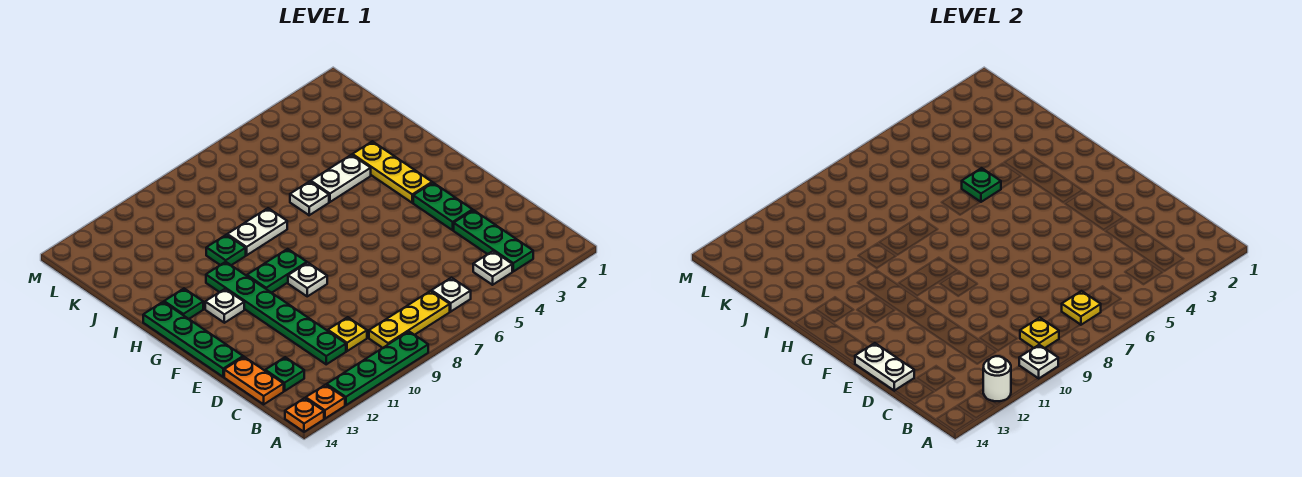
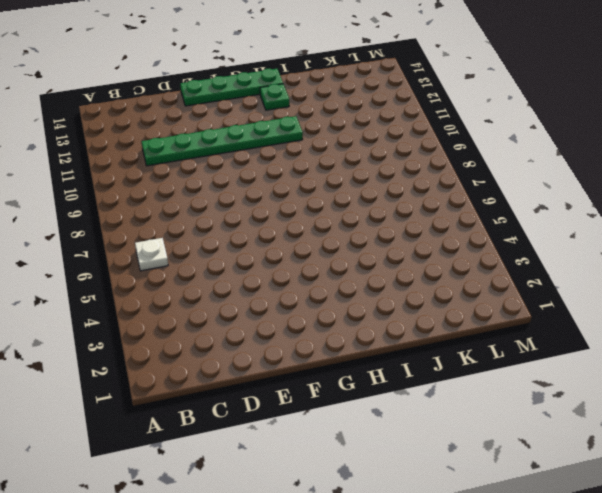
none -> green plate A9:A12 level 1
none -> orange plate A13 level 1
none -> orange plate A14 level 1

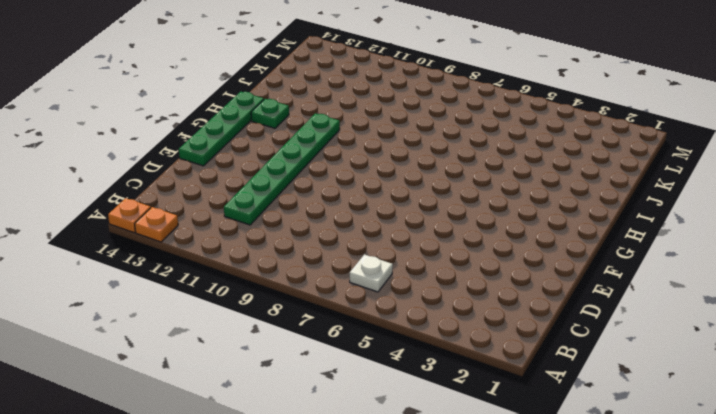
none -> green plate A9:A12 level 1
none -> green plate B3:D3 level 1
none -> white plate B4 level 1

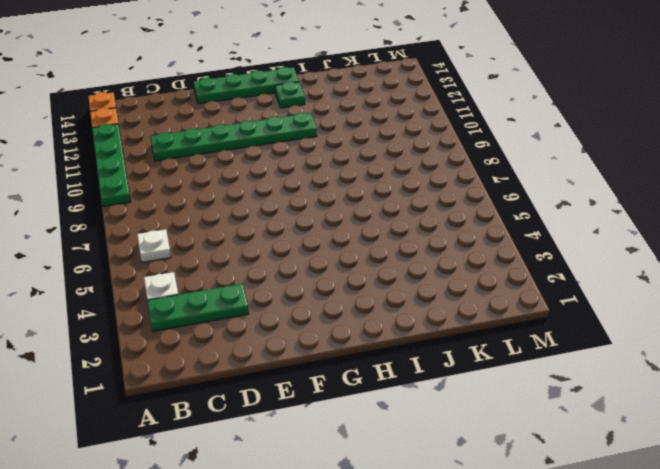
none -> yellow plate B7:B9 level 1
none -> yellow plate C10 level 1
none -> green plate C13 level 1

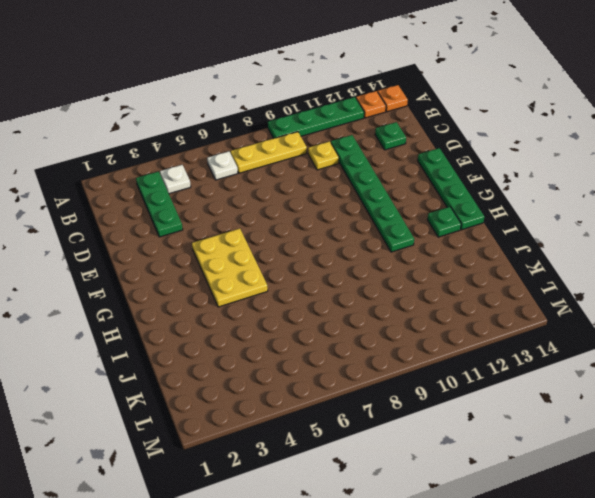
yellow plate F4:H5 level 1 -> none
none -> orange plate C14:D14 level 1
none -> green plate E3:F3 level 1
none -> white plate F9 level 1

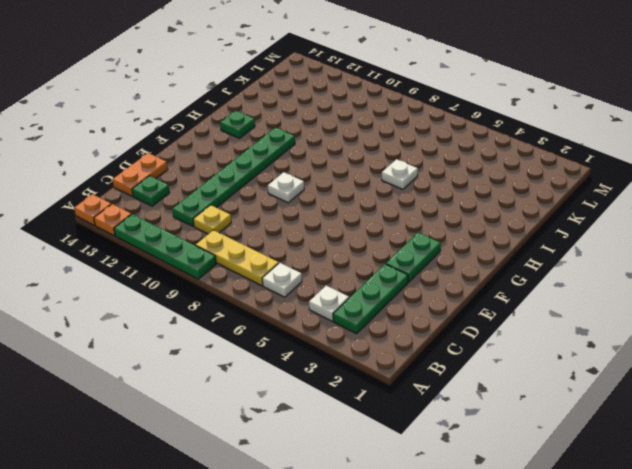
none -> green plate E14:H14 level 1
none -> yellow plate G3:I3 level 1
none -> green plate G9:G10 level 1

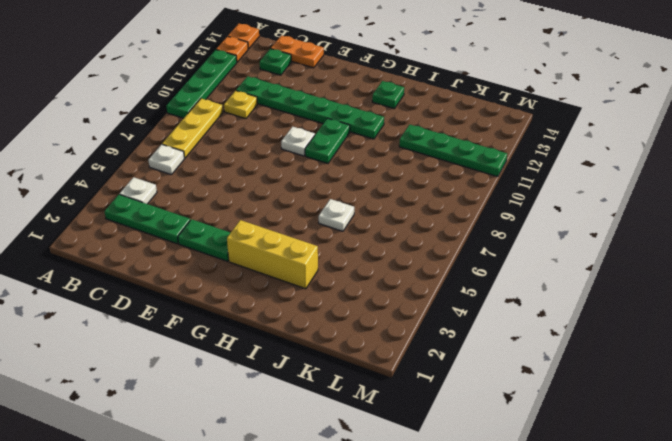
yellow brick G3:I3 level 1 -> yellow plate G3:I3 level 1
green plate J11:M11 level 1 -> green plate E14:H14 level 1
none -> white plate G12 level 1
none -> white plate I4:I5 level 1
none -> white plate I8:I9 level 1

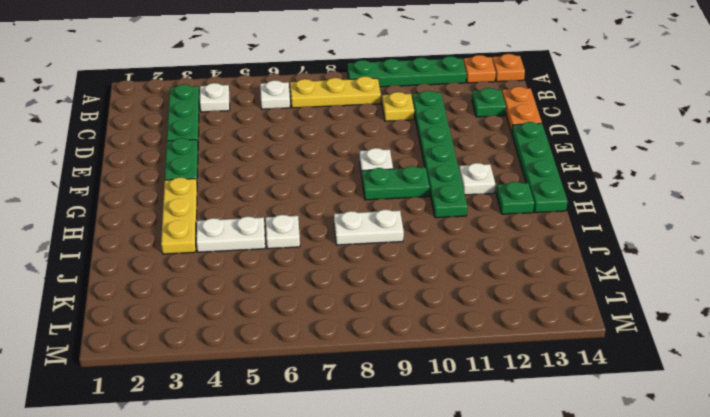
none -> green plate I10 level 1
none -> white plate A10 level 2
none -> white round brick A12 level 2

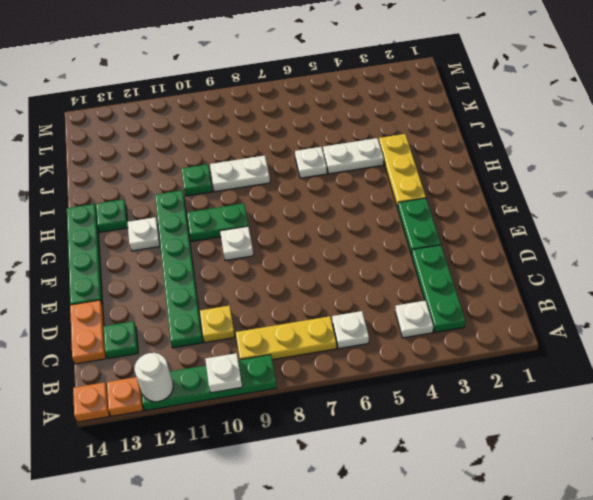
none -> yellow plate B7 level 2
none -> yellow plate B9 level 2
none -> white plate D14:E14 level 2

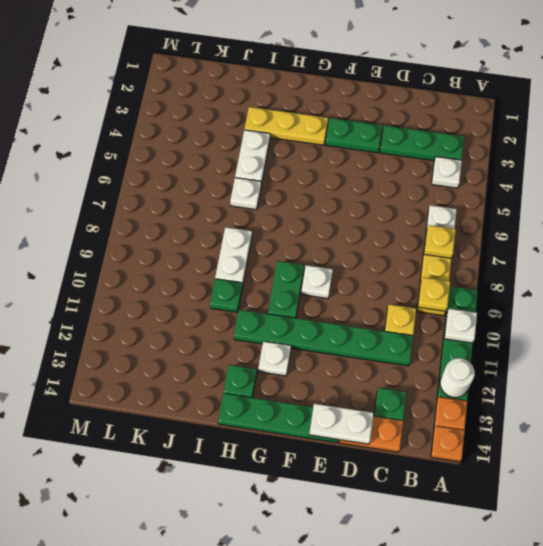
none -> green plate I5 level 2

